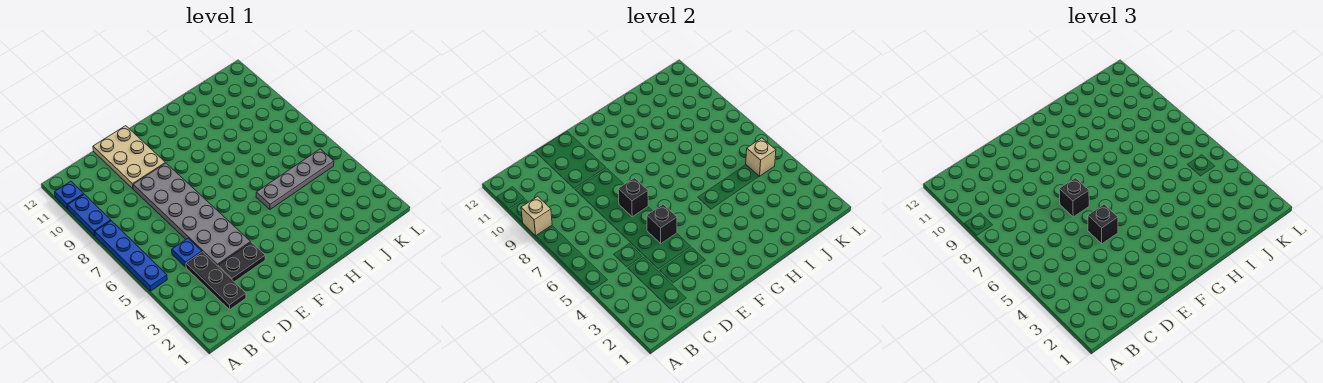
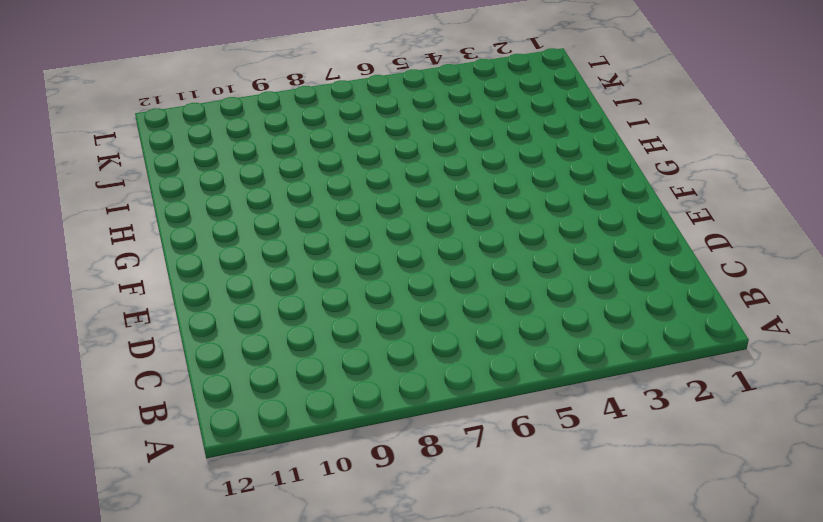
none -> blue plate A5:A8 level 1
none -> blue plate A9:A10 level 1
none -> blue plate A11 level 1

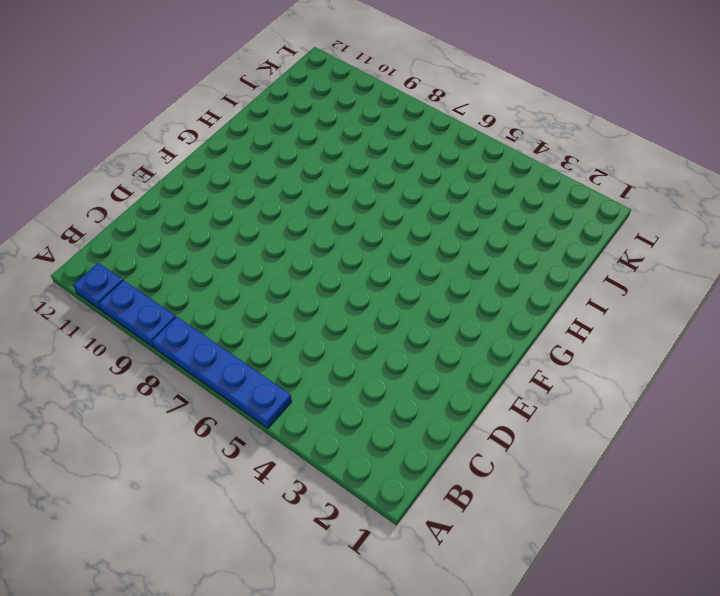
none -> black plate C2:C4 level 1
none -> blue plate C5 level 1
none -> black plate D3:E3 level 1

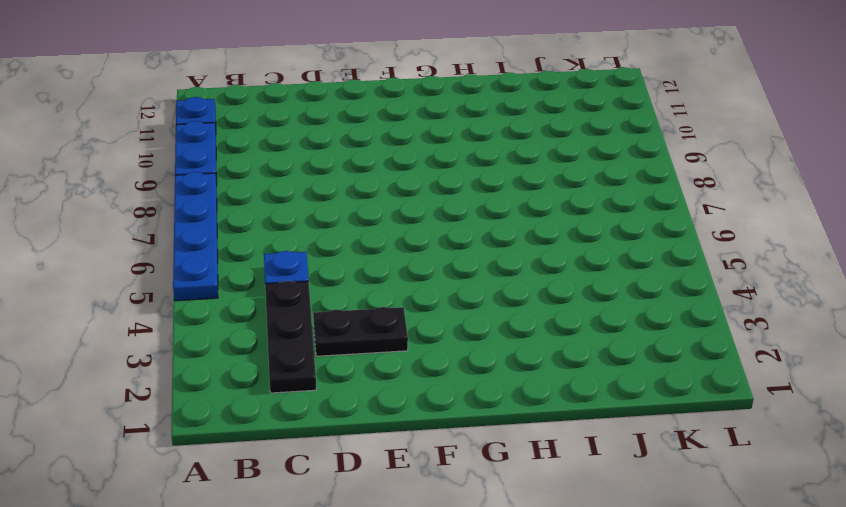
none -> grey plate D4:E9 level 1
none -> tan plate D10:E12 level 1
none -> grey plate H5:K5 level 1

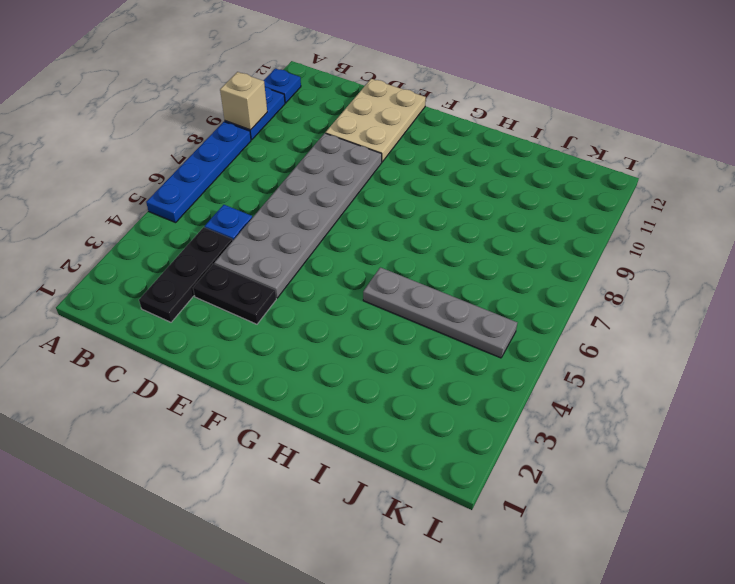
none -> black brick E5 level 2
none -> black brick E7 level 2
none -> tan brick K5 level 2

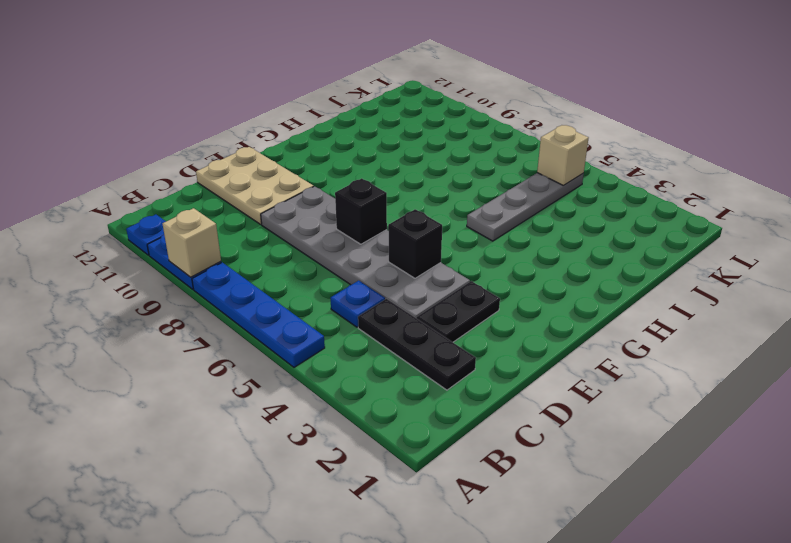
none -> black brick E5 level 3
none -> black brick E7 level 3

